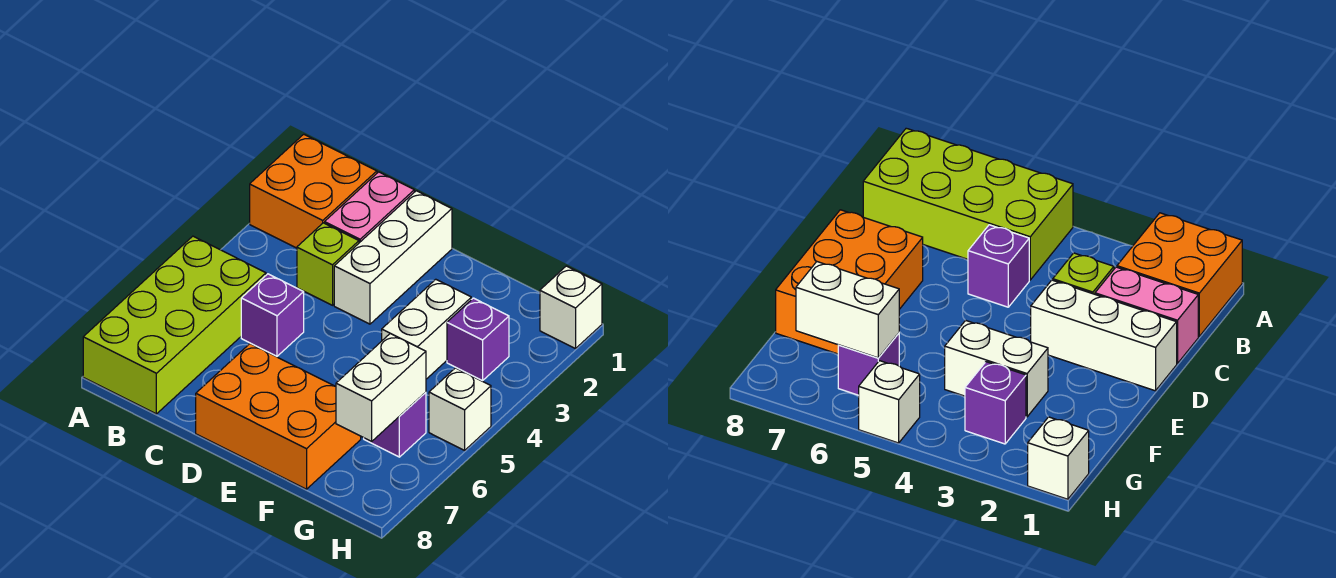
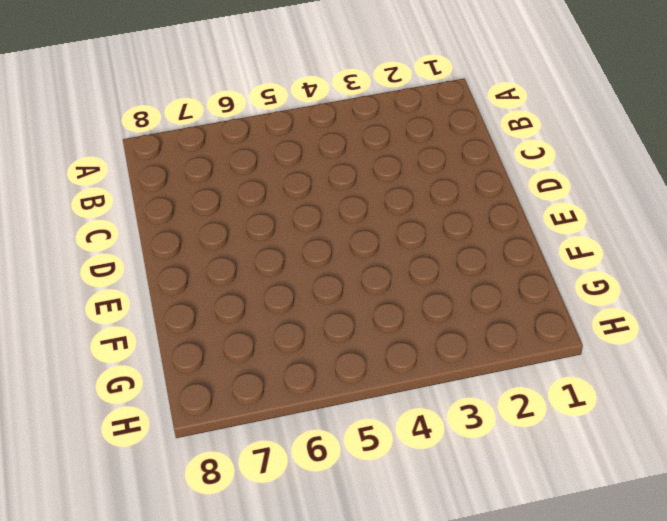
none -> orange brick A1:B2 level 1
none -> lime brick A5:B8 level 1
none -> pink brick C1:C2 level 1

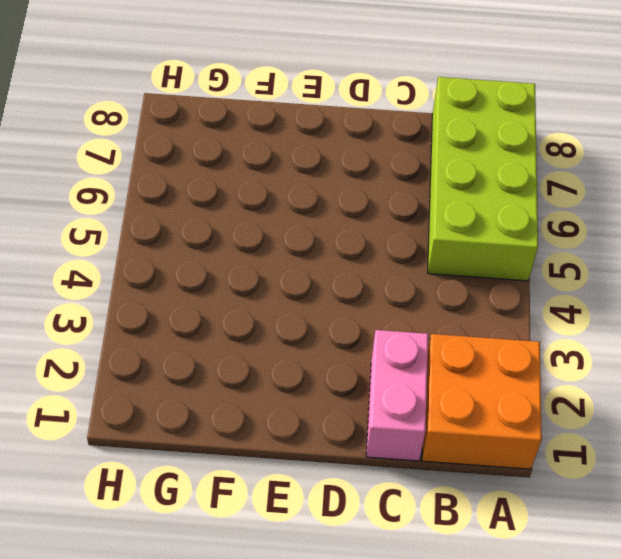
none -> lime brick C3 level 1
none -> purple brick C5 level 1
none -> white brick D1:D3 level 1

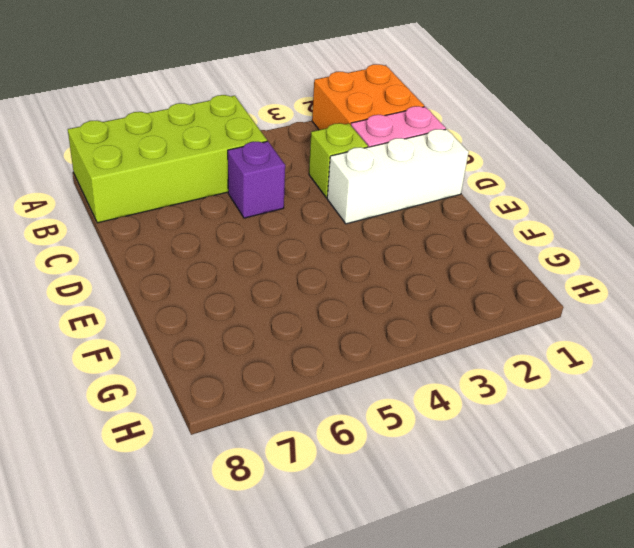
none -> orange brick D7:F8 level 1
none -> white brick F3:F4 level 1
none -> purple brick G3 level 1

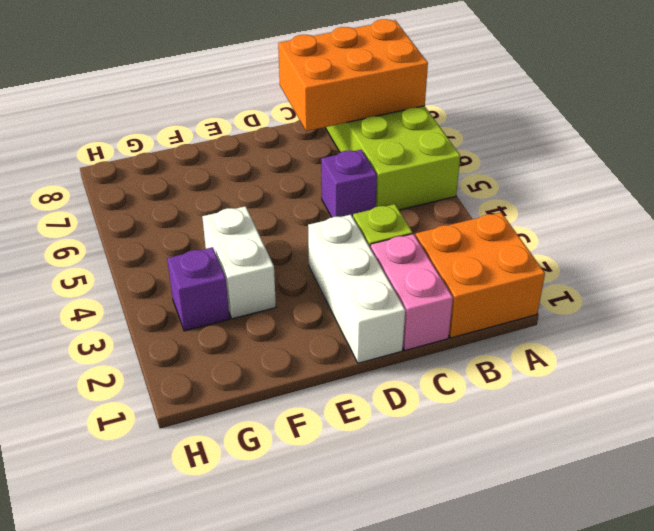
orange brick A7:C8 level 2 -> orange brick D7:F8 level 1
none -> purple brick G6 level 1
none -> white brick H1 level 1
none -> white brick H5 level 1

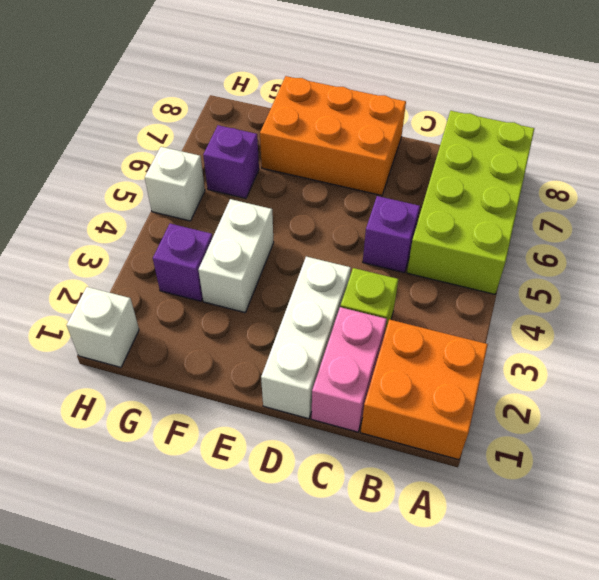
none -> white brick G6:G7 level 2

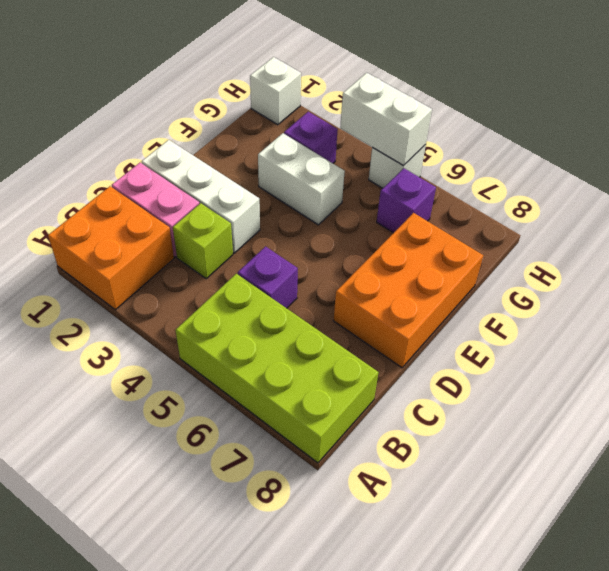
white brick H4:H5 level 2 -> white brick G6:G7 level 2

